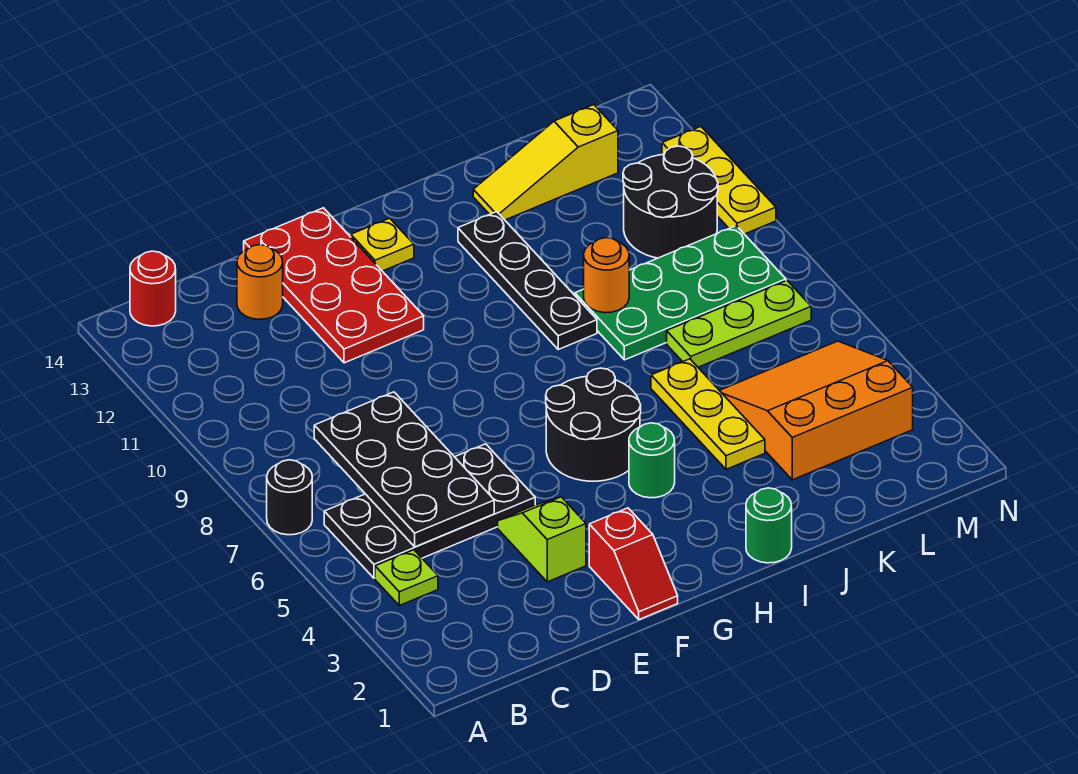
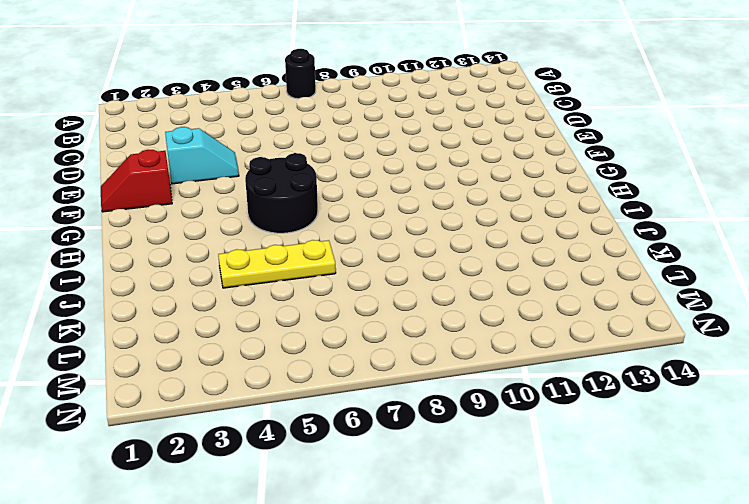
cyan slope E3:E4 level 1 top 3 -> lime slope E3:E4 level 1 top 3
none -> lime plate B4 level 1
none -> black plate B5:E6 level 1
none -> red round brick B14 level 1

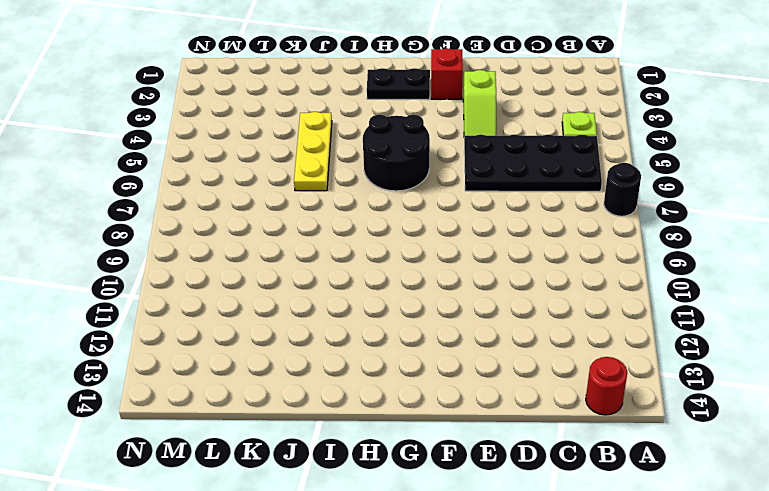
black plate G2:H2 level 1 -> none
none -> orange round brick D13 level 1
none -> red plate E11:F14 level 1
none -> yellow plate G13 level 1

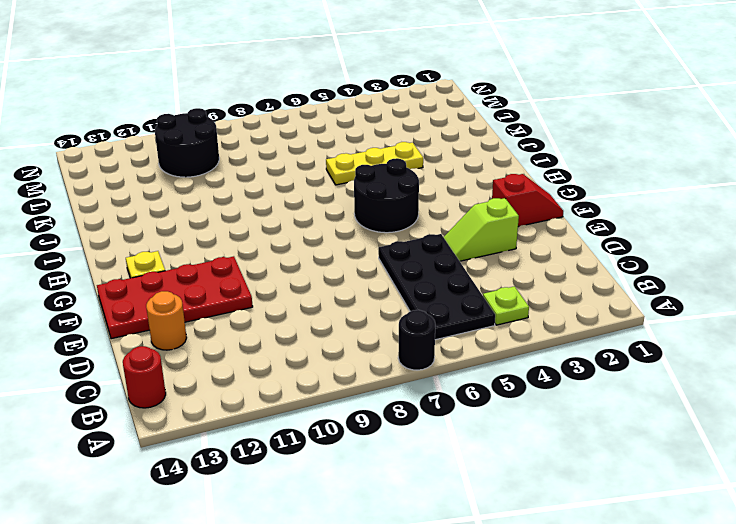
none -> green round brick H4 level 1
none -> green round brick I1 level 1
none -> black plate I9:I12 level 1

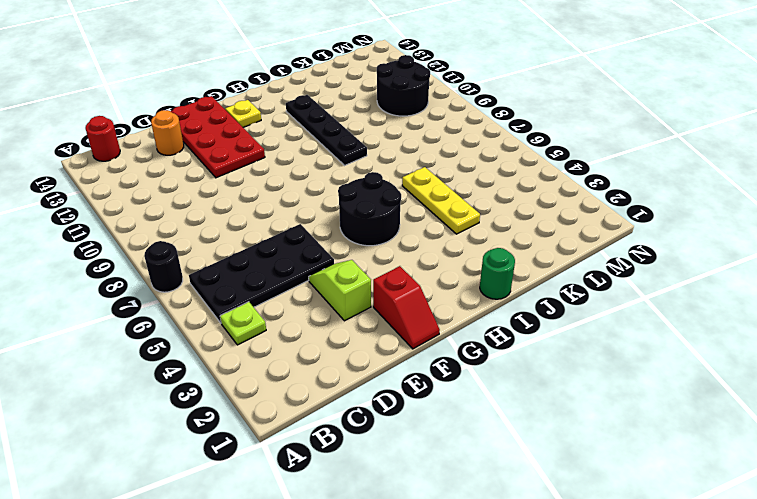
none -> green round brick H4 level 1
none -> green plate J8:M9 level 1
none -> yellow slope J13:L13 level 1 top L

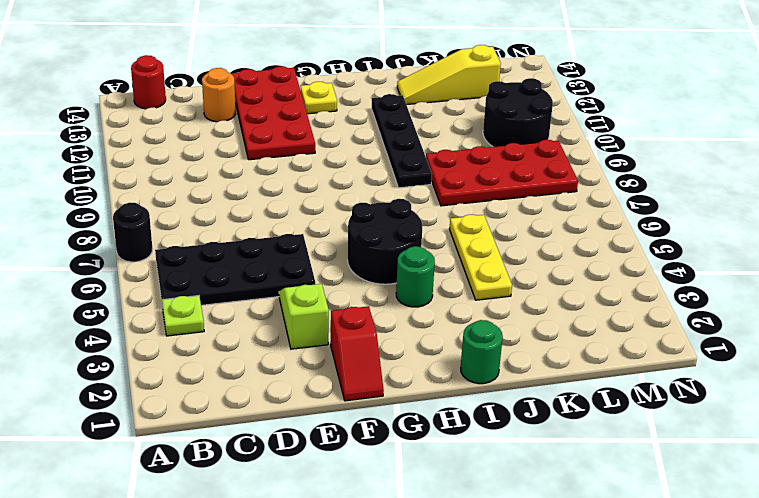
red plate J8:M9 level 1 -> green plate J8:M9 level 1
none -> orange slope K3:M5 level 1 top 3
none -> lime plate K7:M7 level 1
none -> yellow plate N10:N12 level 1

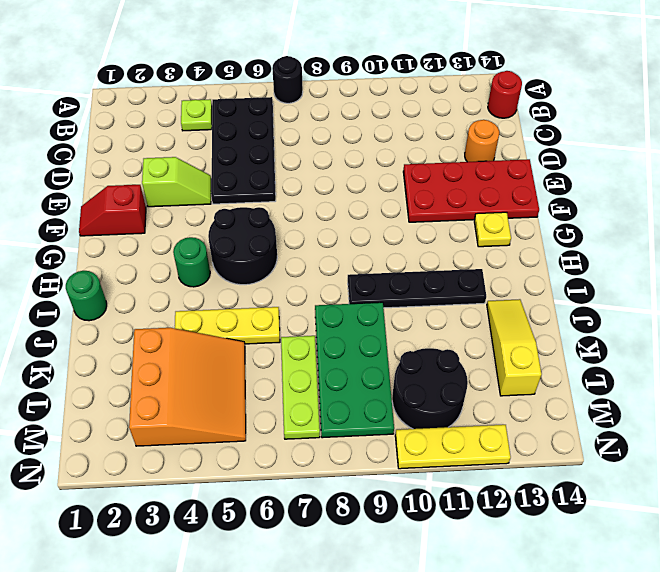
none -> black plate C5:D8 level 2
none -> orange round brick J9 level 2

